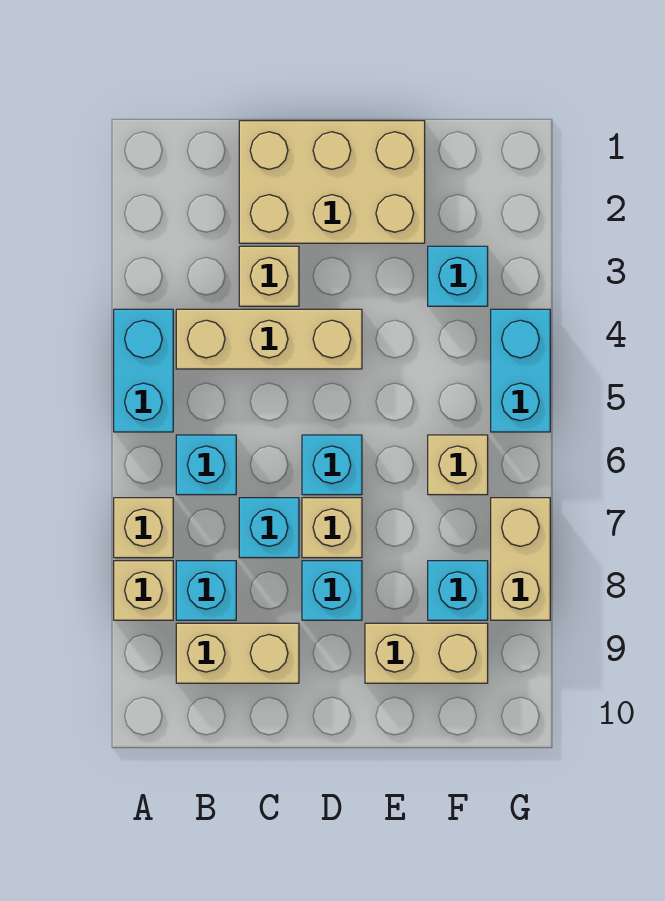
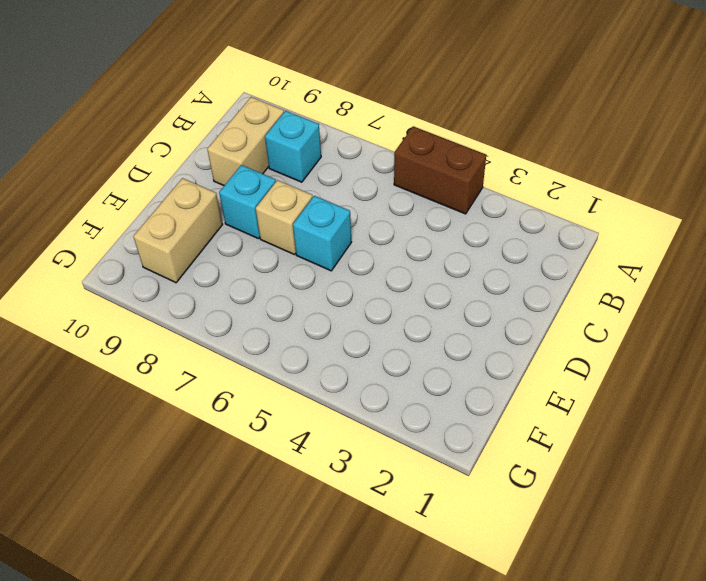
brown brick A4:A5 level 1 -> cyan brick A4:A5 level 1
none -> tan brick A7 level 1
none -> tan brick A8 level 1
none -> tan brick B4:D4 level 1

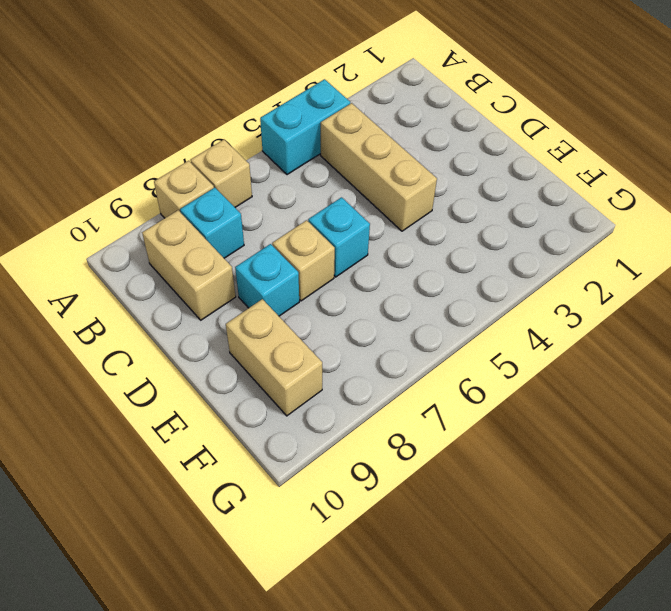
none -> cyan brick B6 level 1
none -> tan brick C1:E2 level 1
none -> tan brick C3 level 1

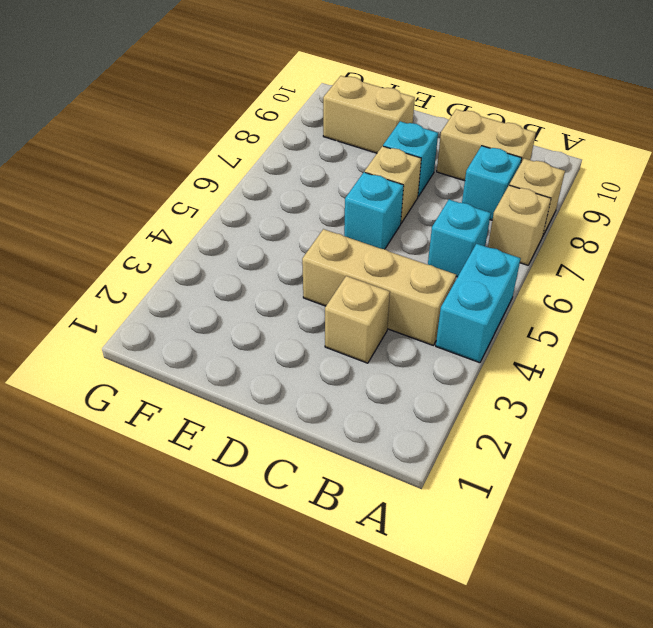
none -> tan brick C1:E2 level 1
none -> cyan brick C7 level 1
none -> cyan brick F3 level 1

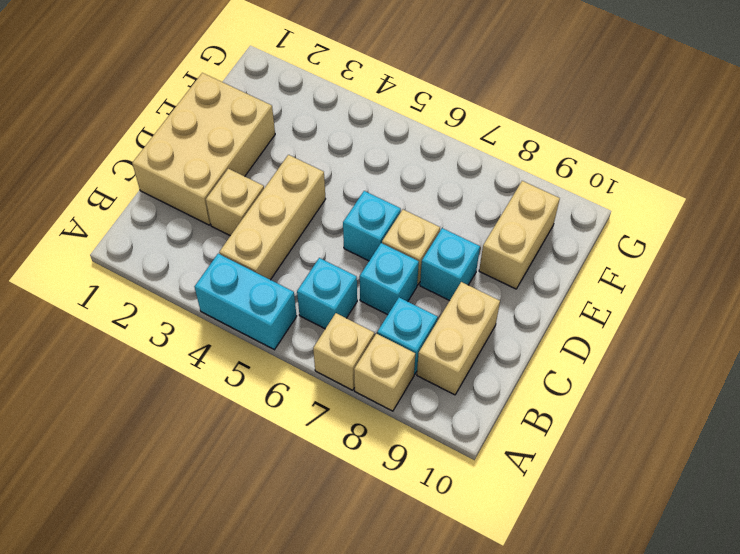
none -> cyan brick F3 level 1
none -> tan brick F6 level 1
none -> cyan brick F8 level 1

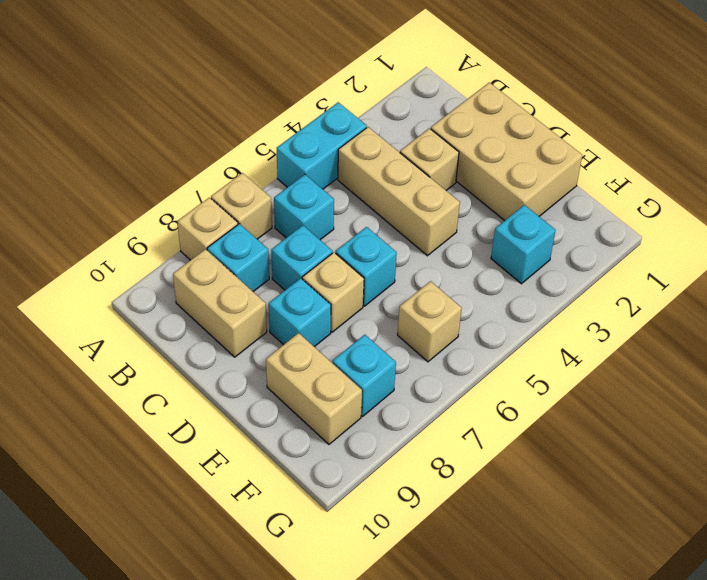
none -> cyan brick G4:G5 level 1
none -> tan brick G7:G8 level 1

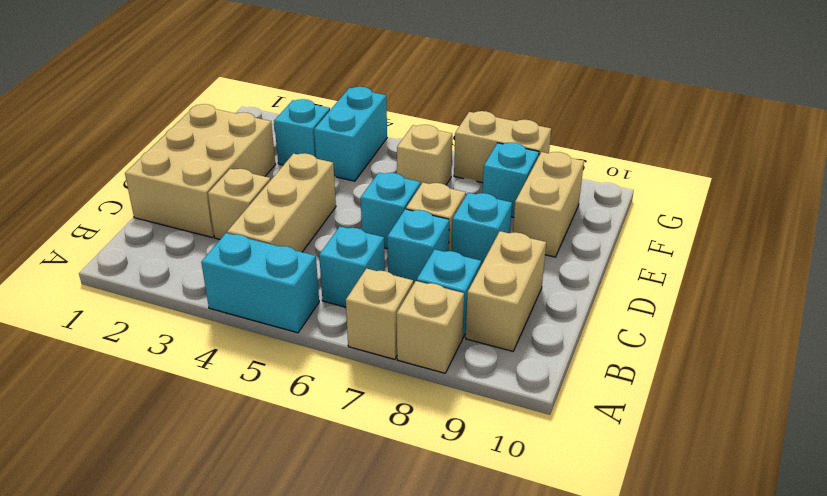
cyan brick F4:G4 level 1 -> cyan brick G4:G5 level 1

